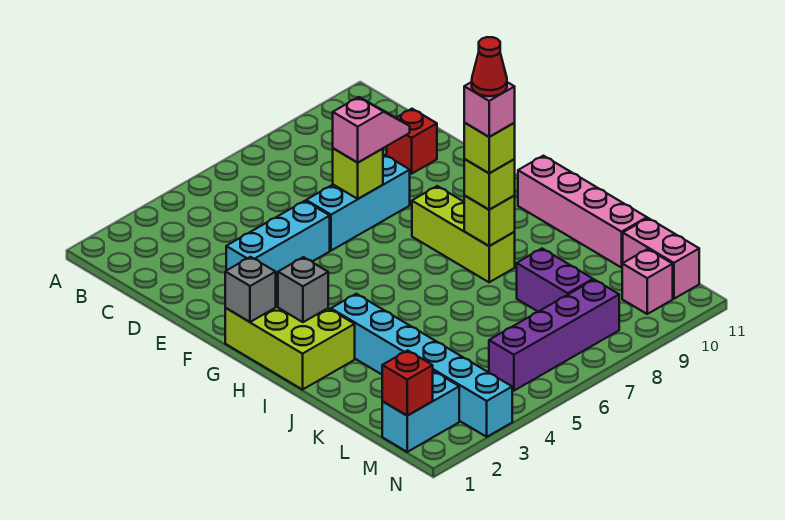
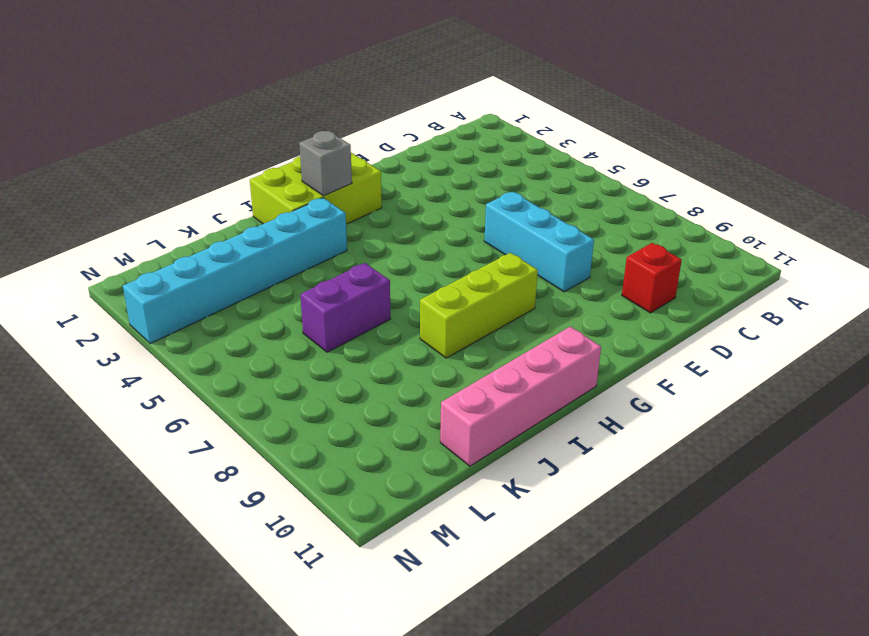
purple brick J6:K6 level 1 -> purple brick K8:L8 level 1
none -> cyan brick E3:E5 level 1
none -> pink brick L11:M11 level 1
none -> cyan brick M1:M2 level 1

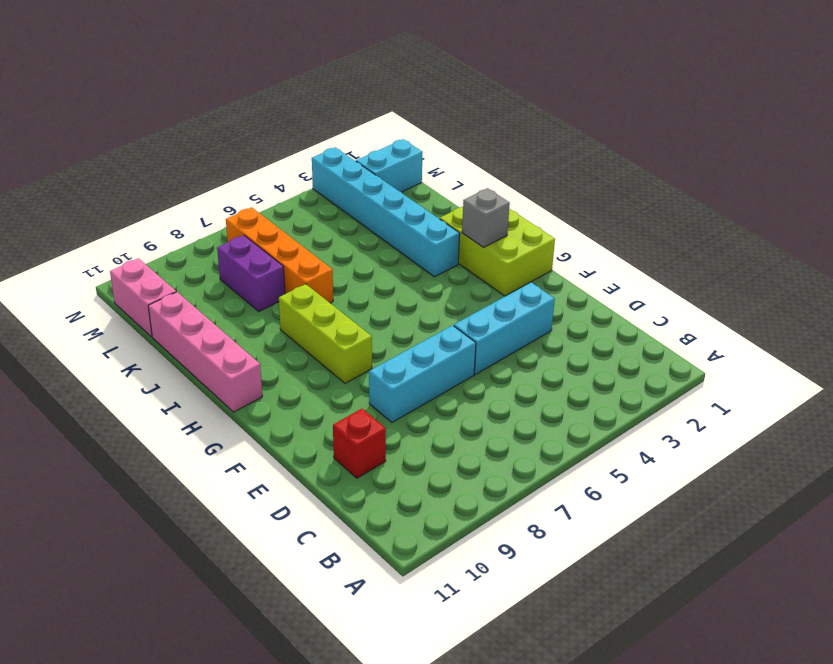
orange brick J7:M7 level 1 -> purple brick M5:M8 level 1
none -> pink brick M10 level 1
none -> lime brick E7 level 2
none -> grey brick G1 level 2

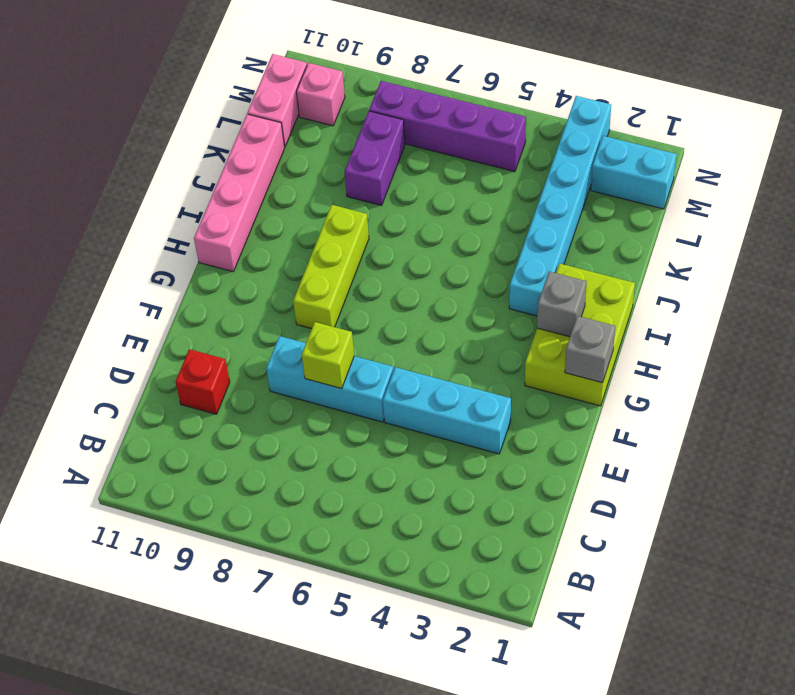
none -> lime brick I8 level 2
none -> red brick M1 level 2
none -> pink slope E7:E8 level 3 top 7

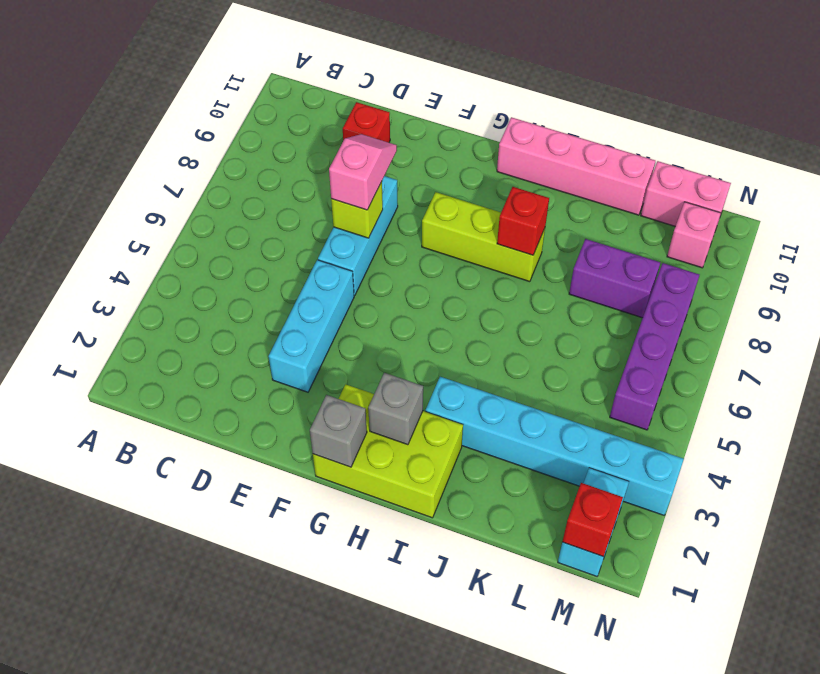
red brick I8 level 2 -> lime brick I8 level 2
none -> lime brick I8 level 3
none -> lime brick I8 level 4
none -> pink brick I8 level 5

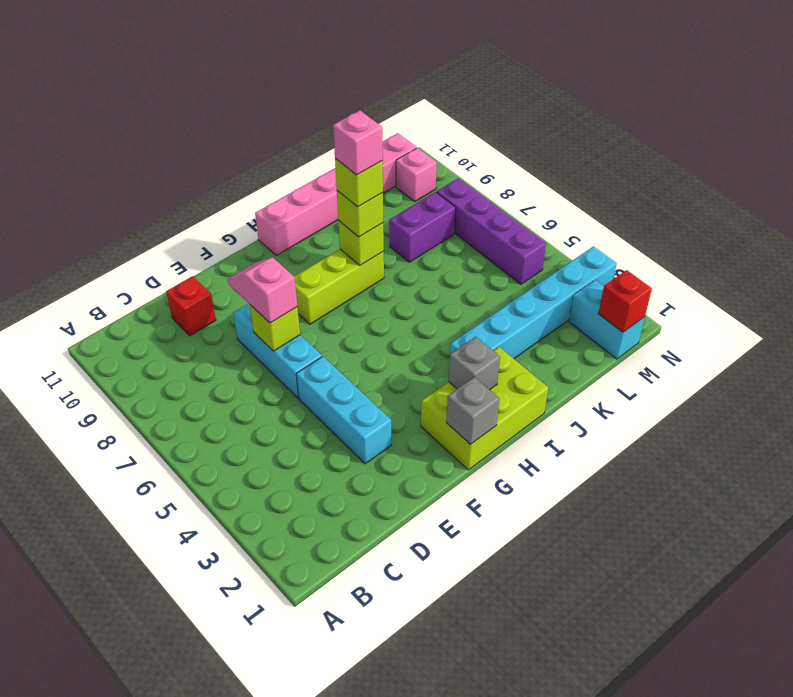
none -> red cone I8 level 6

